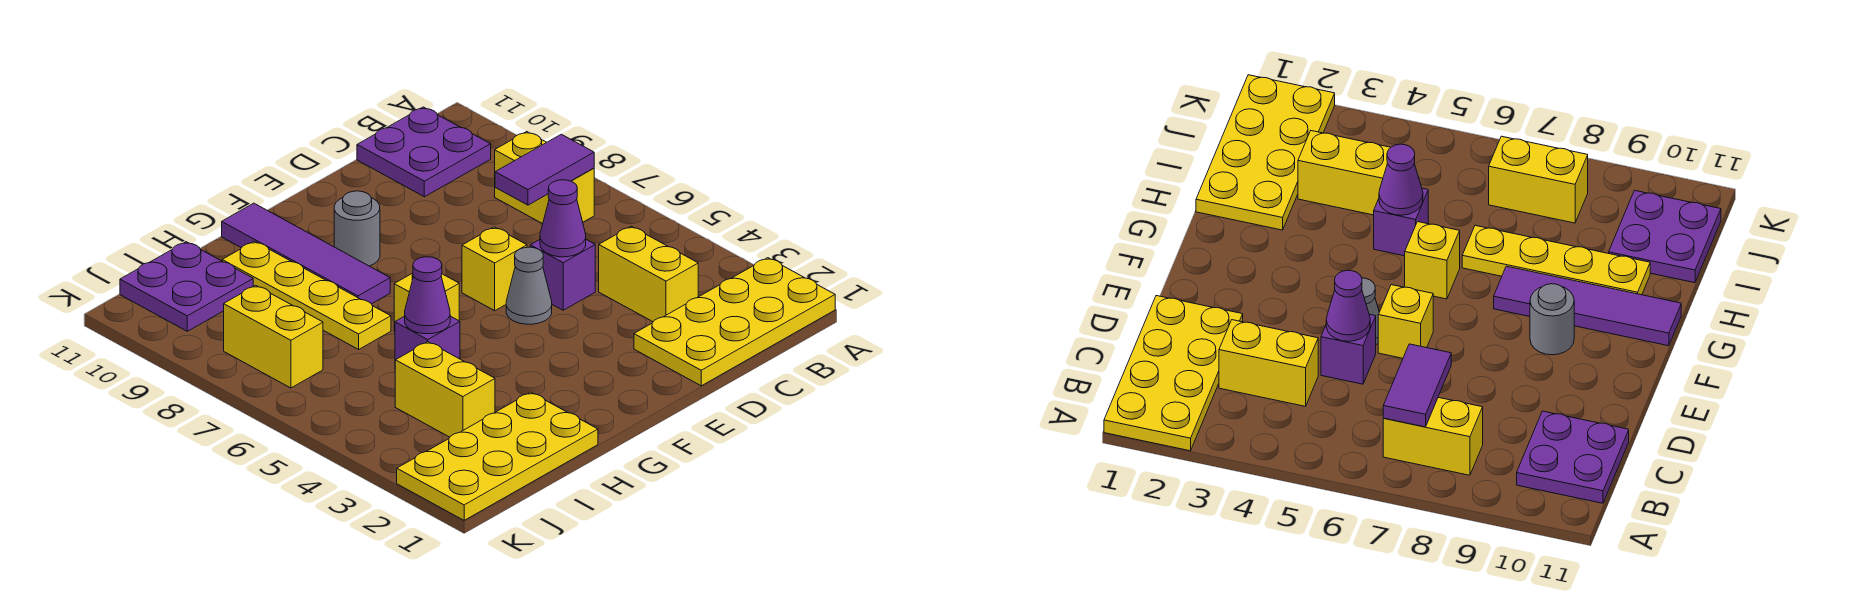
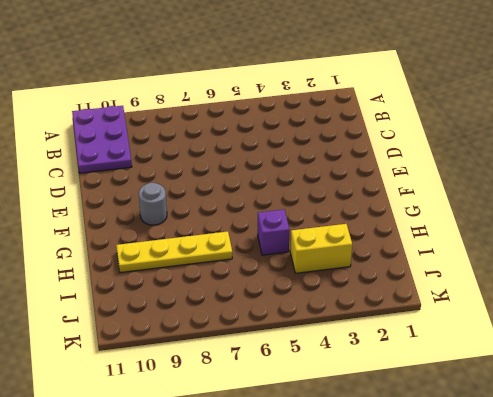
purple plate A10:C11 level 1 -> purple plate B10:C11 level 1
none -> yellow plate A1:D2 level 1
none -> yellow brick B7:B8 level 1
none -> yellow brick C3:C4 level 1

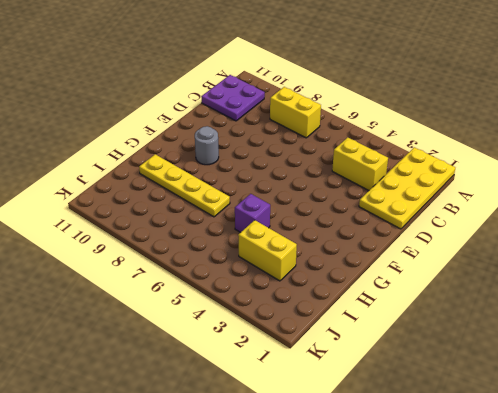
none -> purple brick D5 level 1
none -> grey cone E5 level 1
none -> yellow brick E6 level 1

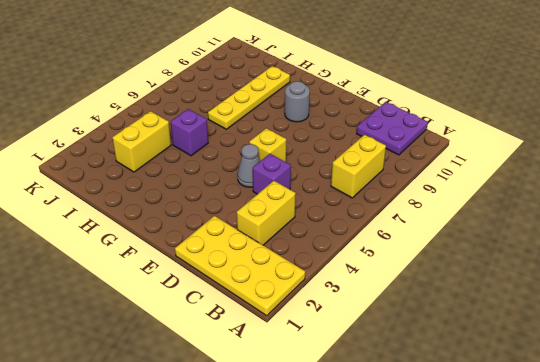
none -> yellow brick G6 level 1
none -> purple tile G8:G11 level 1
none -> yellow plate H1:K2 level 1

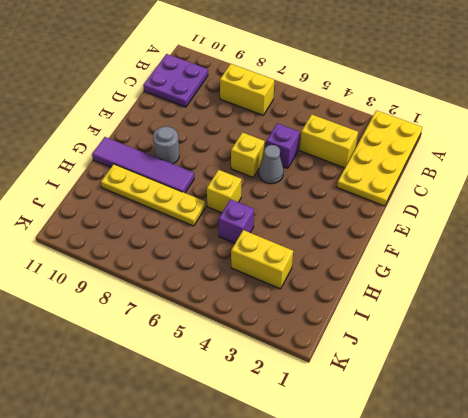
none -> yellow plate H1:K2 level 1
none -> purple plate I10:J11 level 1
none -> yellow brick J7:J8 level 1

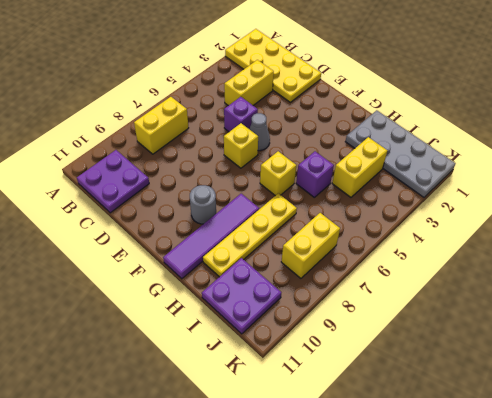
grey plate H1:K2 level 1 -> yellow plate H1:K2 level 1
none -> purple tile B7:C7 level 2
none -> purple cone D5 level 2
none -> purple cone H5 level 2

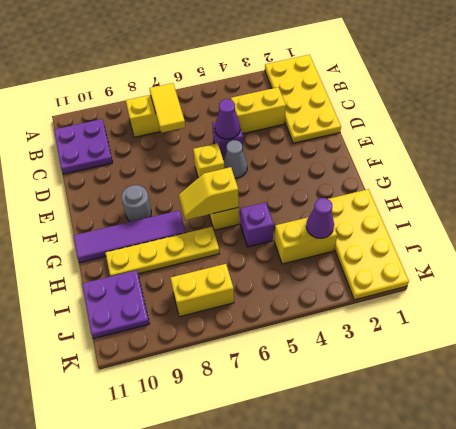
yellow tile B7:C7 level 2 -> purple tile B7:C7 level 2
yellow slope G6:G7 level 2 top 6 -> none
purple cone I3 level 2 -> purple cone H5 level 2

